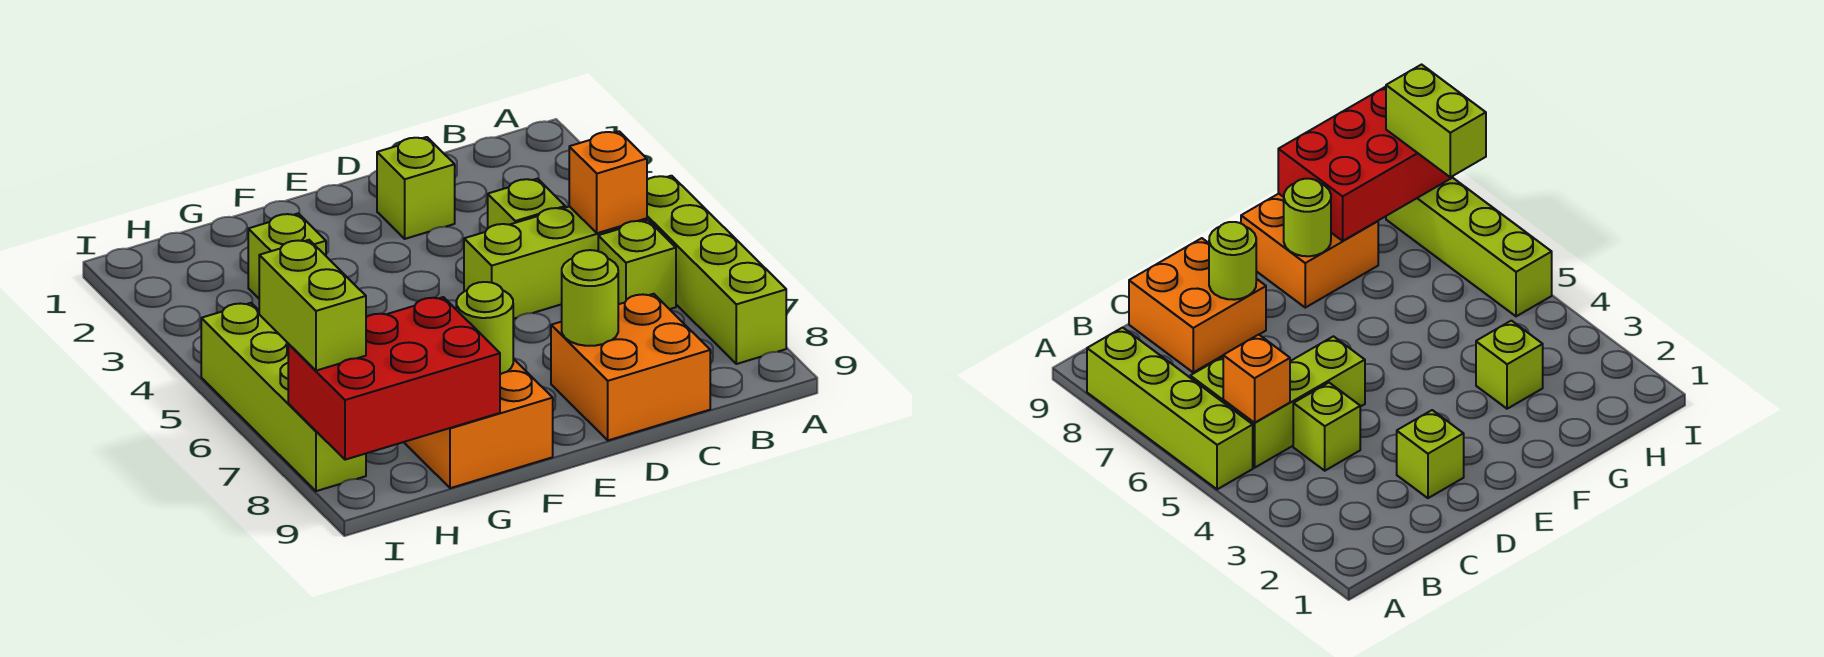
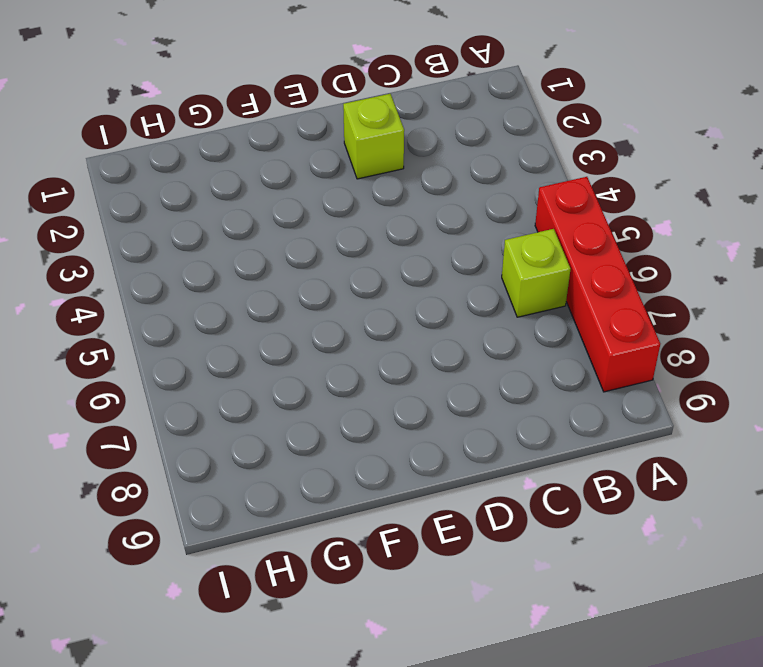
red brick A5:A8 level 1 -> lime brick A5:A8 level 1
none -> lime brick B5:D5 level 1
none -> lime brick C4 level 1
none -> orange brick C8:D9 level 1

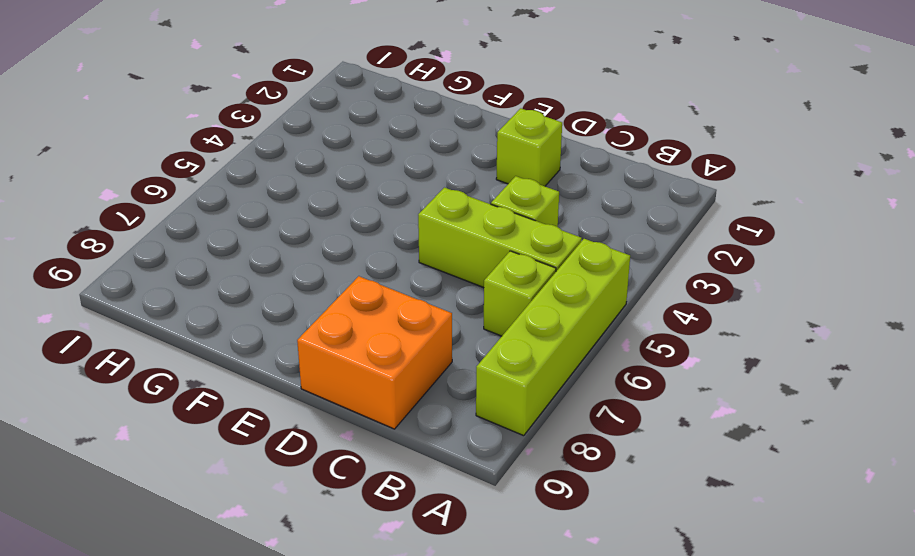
none -> orange brick F8:G9 level 1
none -> lime brick G3 level 1
none -> lime brick I5:I8 level 1

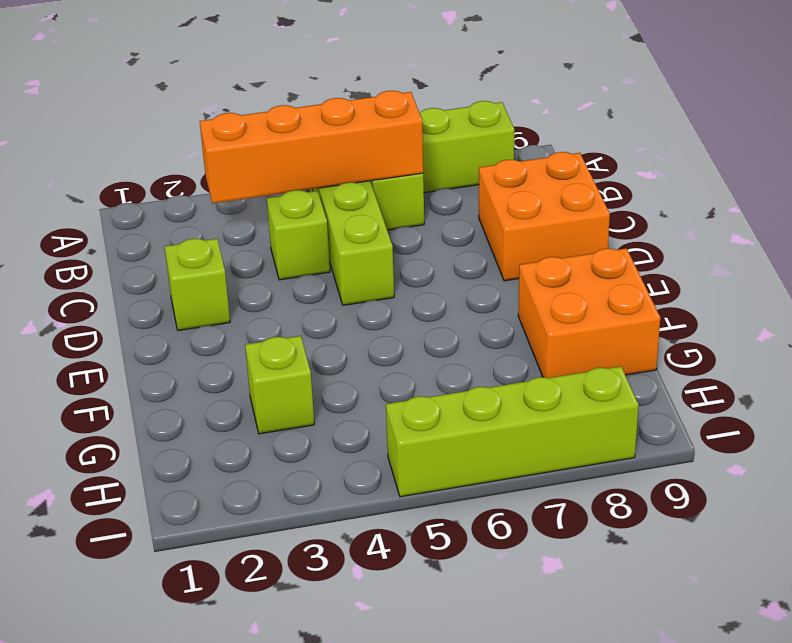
orange brick B3:B6 level 2 -> orange brick B5 level 2
none -> lime round brick D8 level 2
none -> lime round brick F8 level 2
none -> red brick G8:I9 level 2

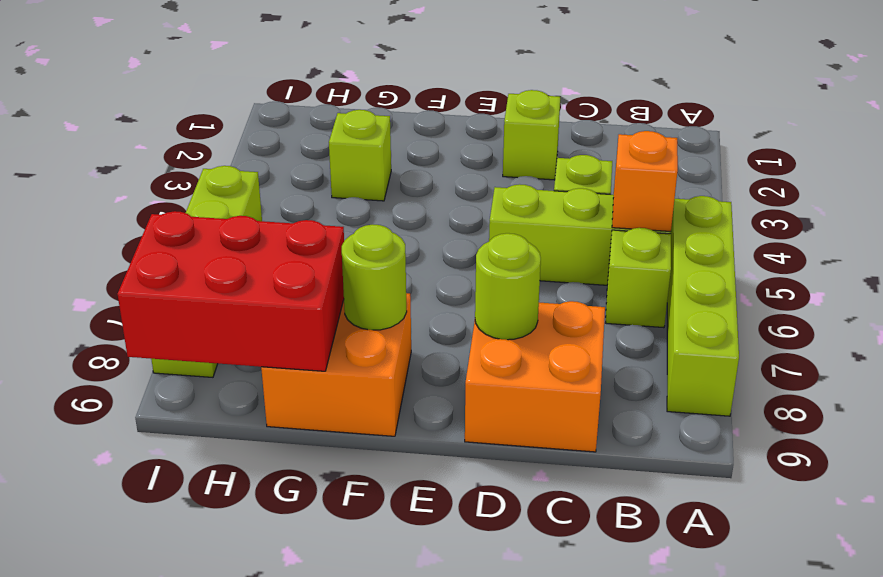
none -> lime brick I7:I8 level 3

